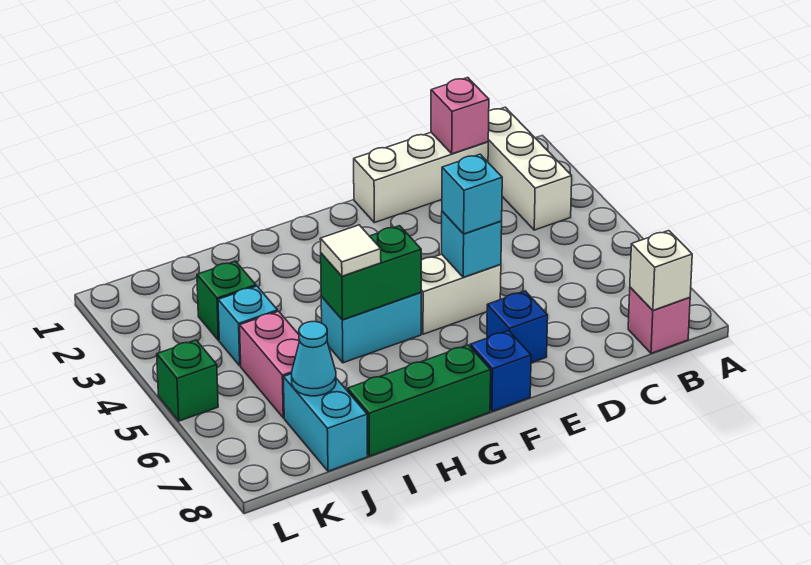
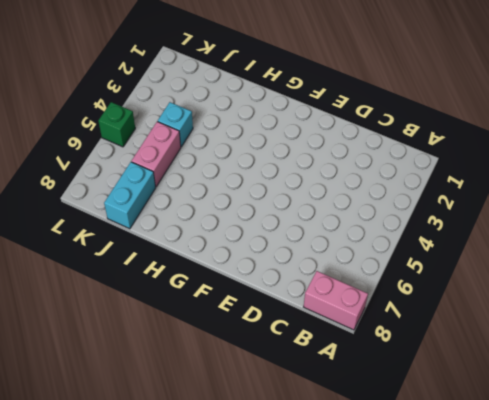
pink brick A8:B8 level 1 -> pink brick B8 level 1
none -> white brick B1:B3 level 1
none -> white brick C1:E1 level 1
none -> white brick E5:F5 level 1

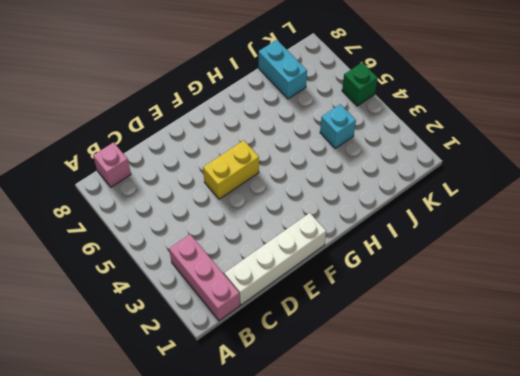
pink brick B1:B3 level 1 -> white brick B1:B3 level 1
white brick C1:F1 level 1 -> white brick C1:E1 level 1
yellow brick E5:F5 level 1 -> white brick E5:F5 level 1
none -> blue brick E7 level 1
none -> blue brick F8 level 1
none -> cyan brick G5:H5 level 1

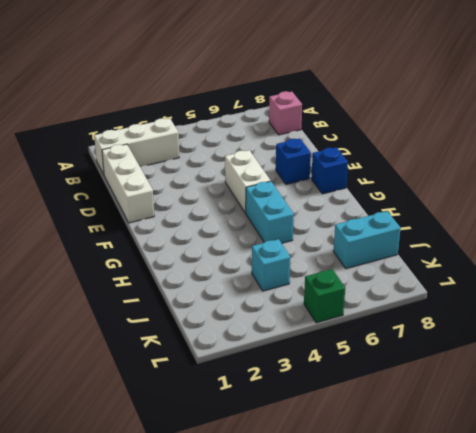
none -> green brick G8:I8 level 1
none -> green brick J3 level 1
none -> pink brick J5:J6 level 1

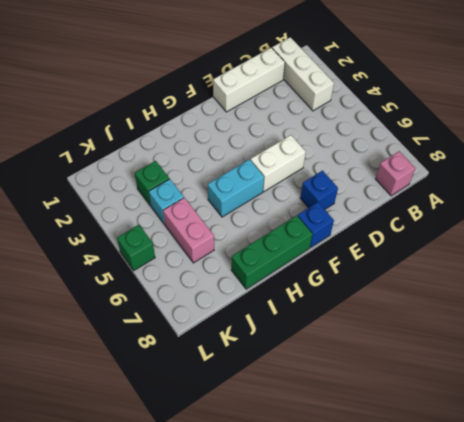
none -> cyan brick J7:J8 level 1
none -> white brick B8 level 2
none -> pink brick C1 level 2

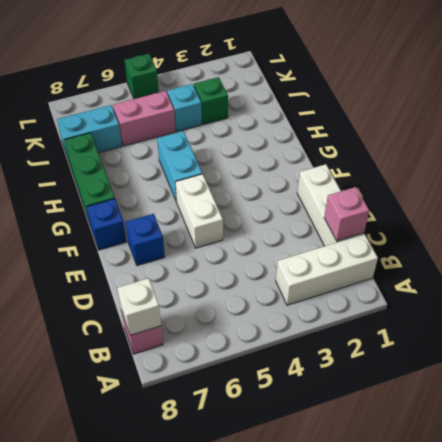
none -> cyan brick E5 level 2
none -> green brick G5:H5 level 2
none -> cyan cone J7 level 2

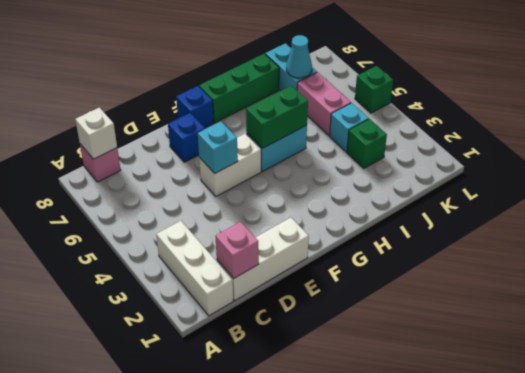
none -> cyan brick E5 level 3
none -> white tile H5 level 3

